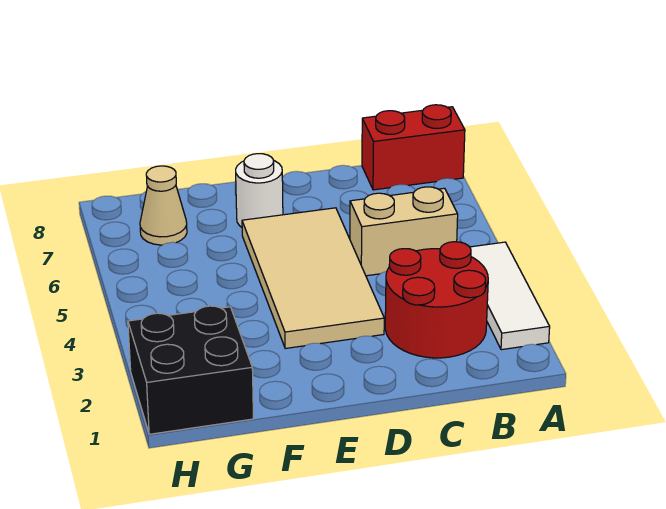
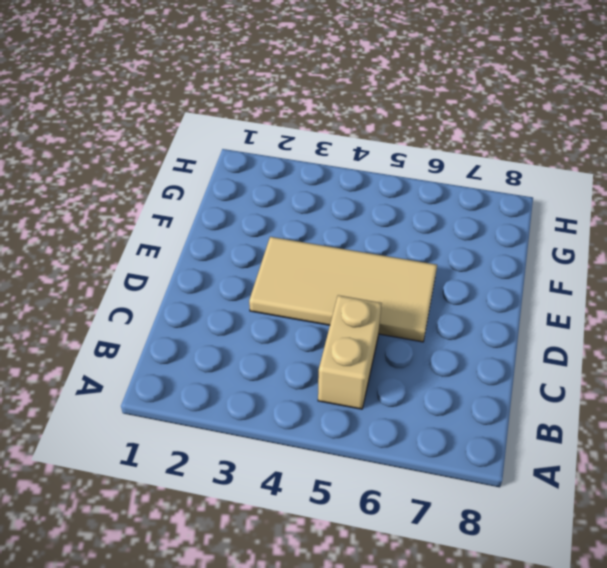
none -> white tile A2:A4 level 1
none -> red brick A8:B8 level 1

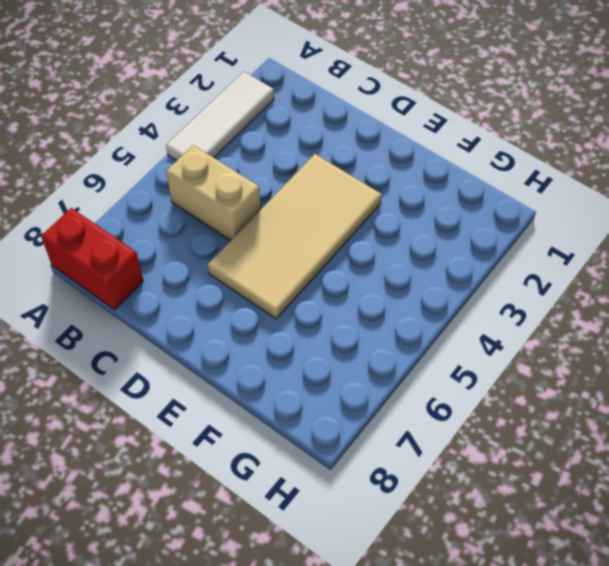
none -> red round brick B2:C3 level 1
none -> white round brick E7 level 1

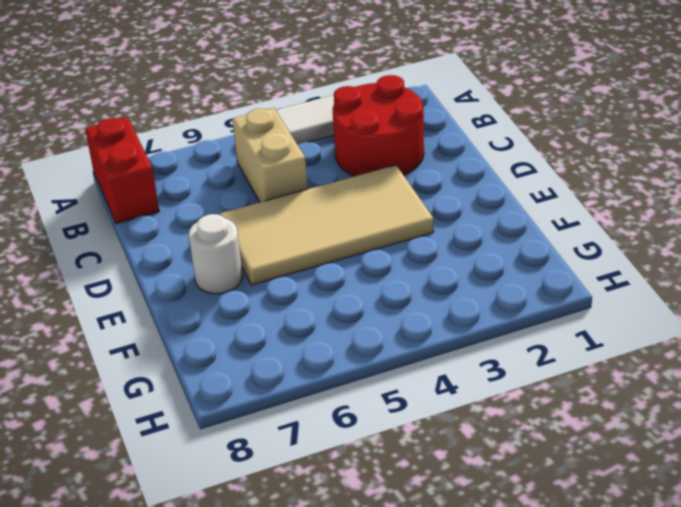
none -> black brick G1:H2 level 1
none -> tan cone G7 level 1

